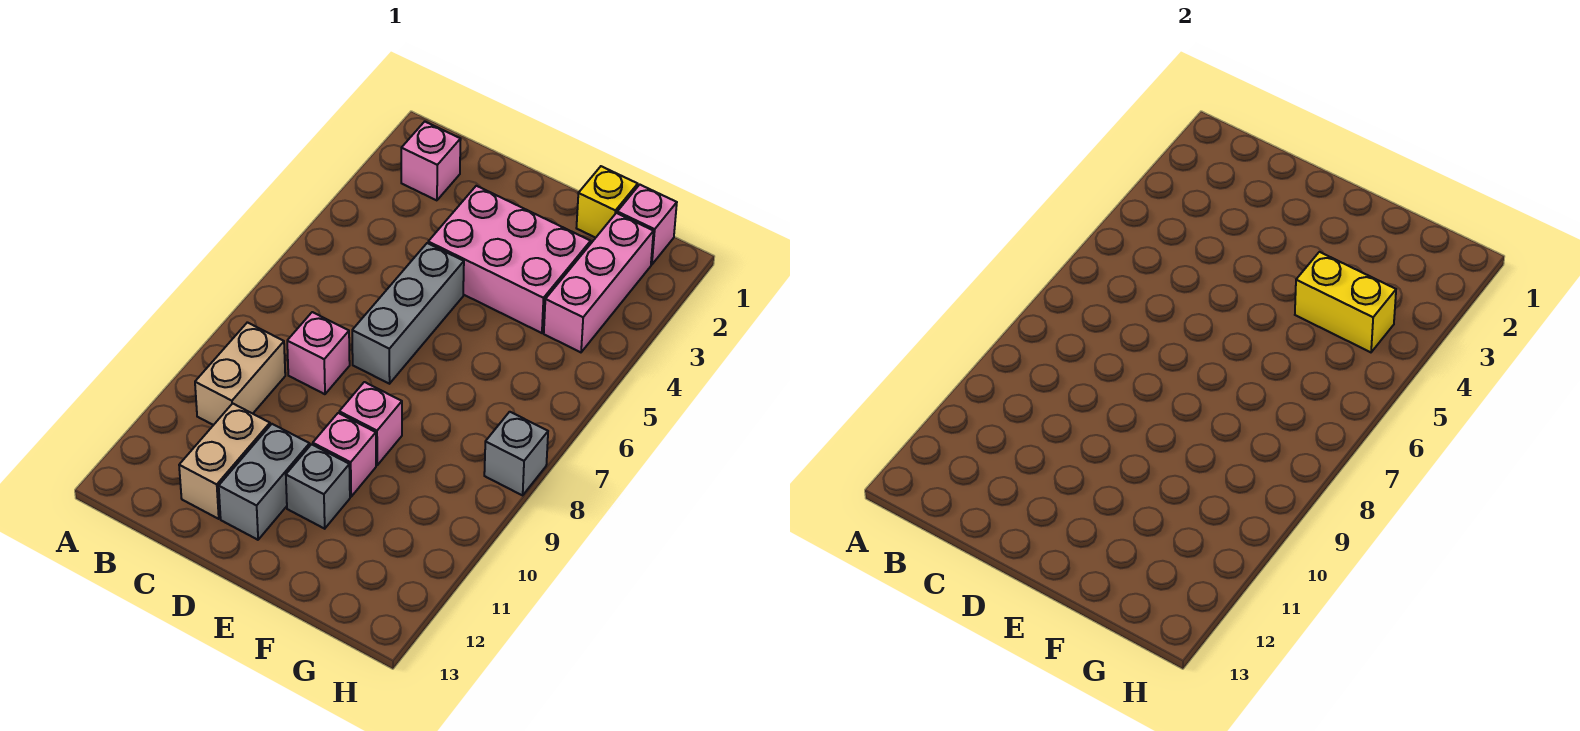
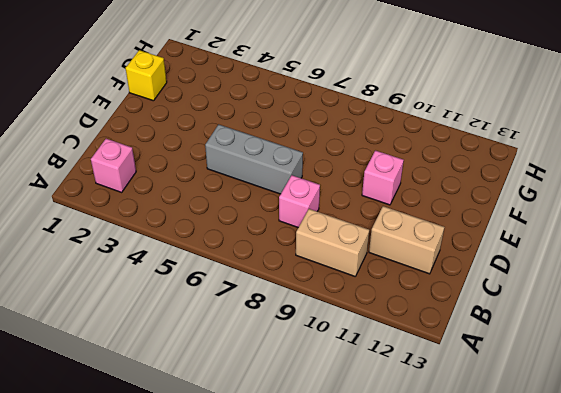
none -> pink brick D3:F4 level 1
none -> grey brick D11:D12 level 1
none -> pink brick E9 level 1

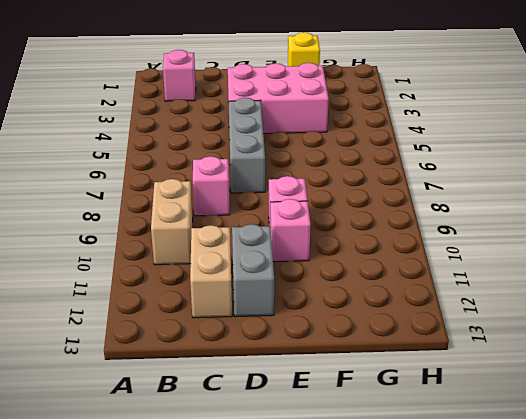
none -> grey brick E11 level 1
none -> pink brick G1 level 1
none -> pink brick G2:G4 level 1

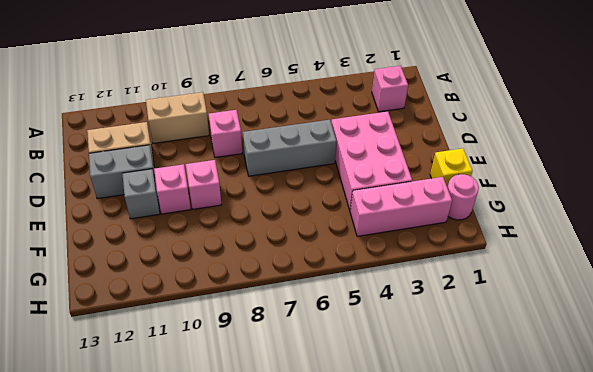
pink round brick G1 level 1 -> pink brick G1 level 1
none -> grey brick H8 level 1
none -> yellow brick F4:G4 level 2

